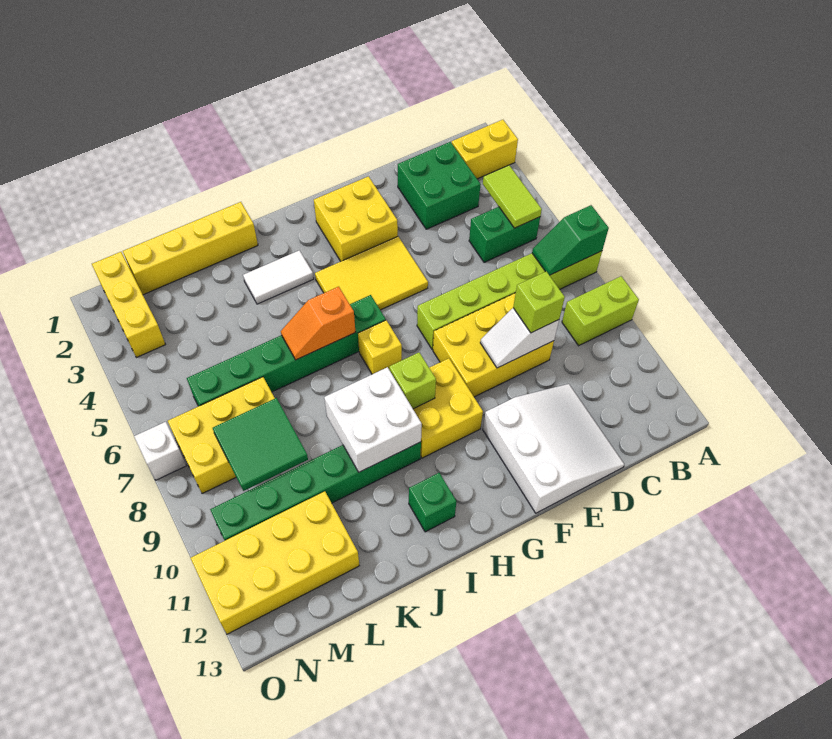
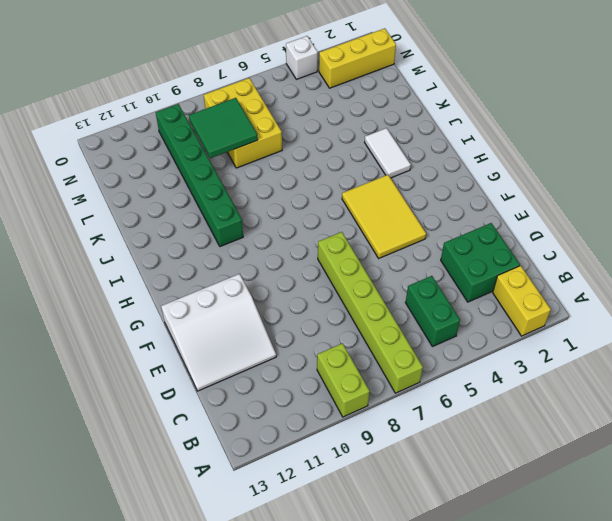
white brick O4 level 1 -> white brick O7 level 1
none -> yellow brick D8:F9 level 1
none -> yellow brick F2:G3 level 1
none -> yellow brick G9:H10 level 1

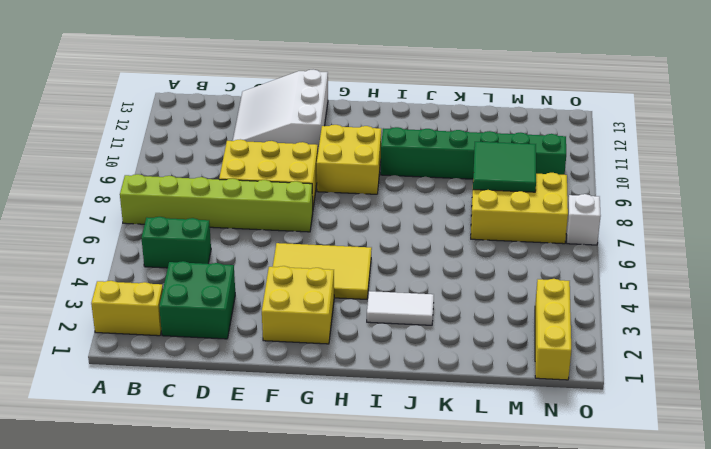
none -> lime brick A9:B9 level 1
none -> green brick H6:M6 level 1
none -> yellow brick H7 level 1

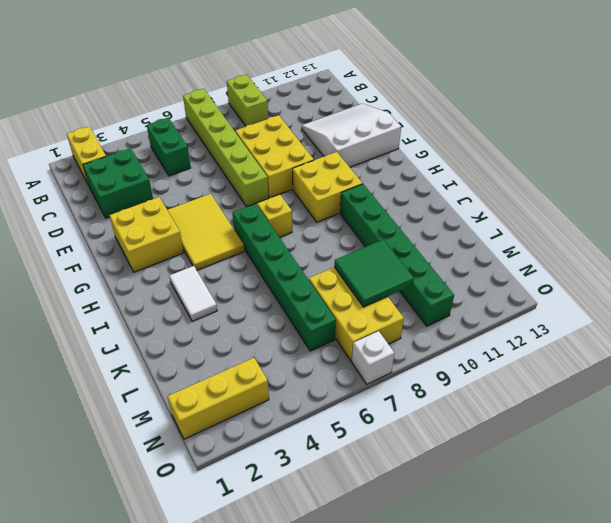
none -> green brick I12 level 1
none -> yellow brick J1:M1 level 1
none -> yellow brick L11:O12 level 1

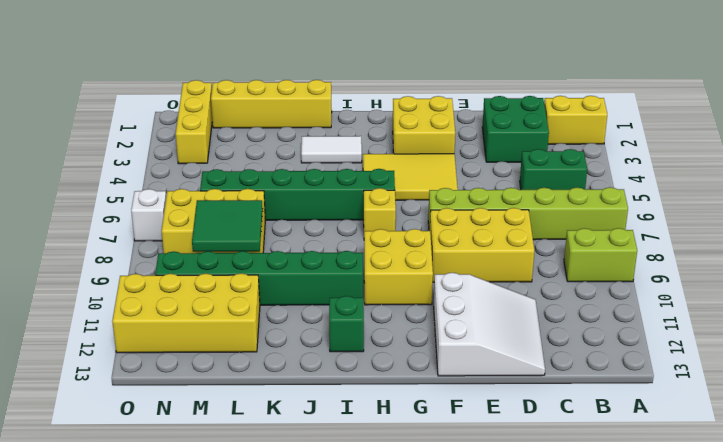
none -> green slope A7:B7 level 2 top A
none -> lime tile B4:B5 level 2
none -> white slope D9:E9 level 2 top D

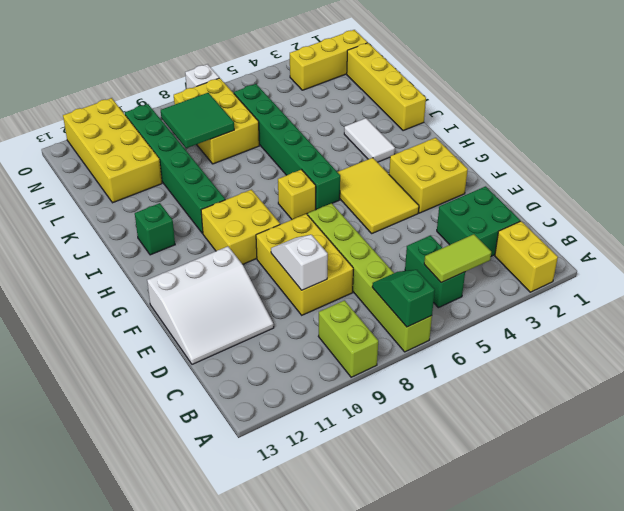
none -> lime brick H9 level 2
none -> orange slope I6:J6 level 2 top I
none -> white brick I9:J10 level 2

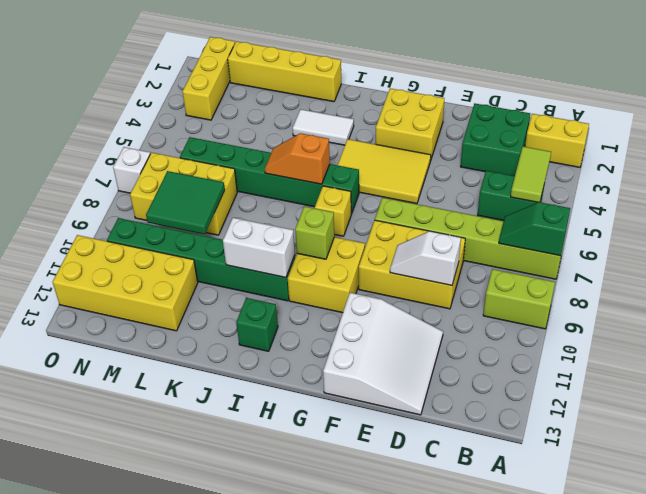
white brick I10:J10 level 2 -> white brick I9:J10 level 2
none -> lime brick D9 level 3

